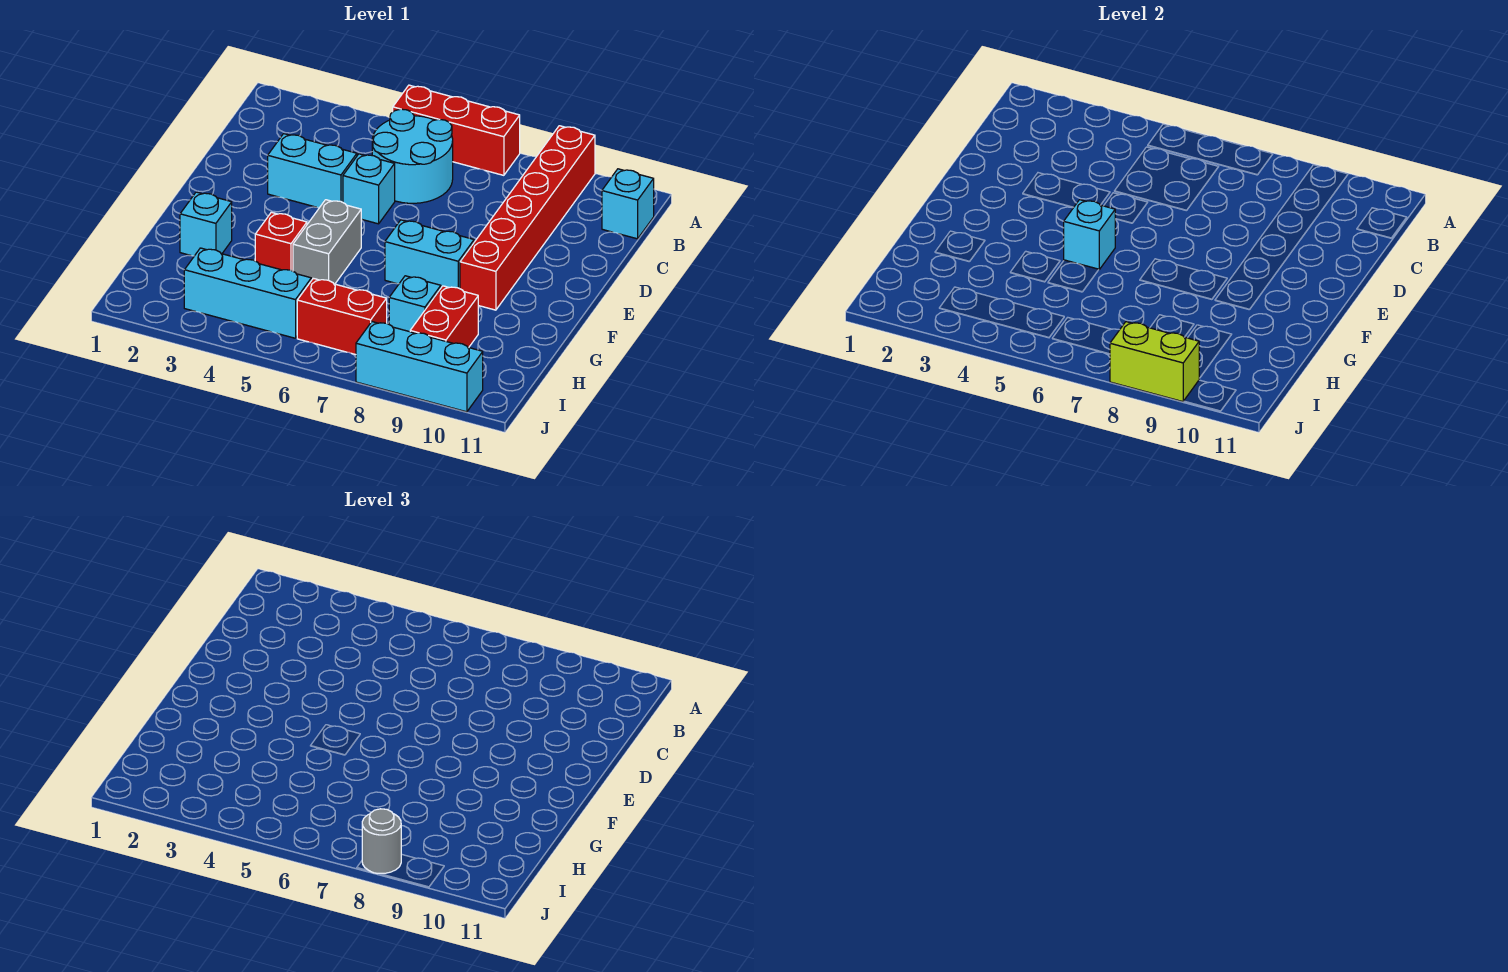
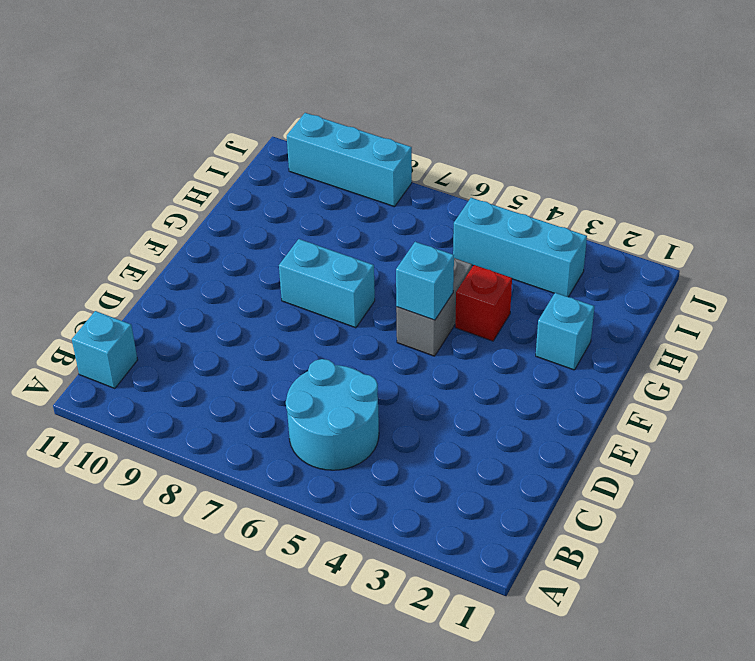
none -> red brick A5:A7 level 1
none -> red brick A9:F9 level 1
none -> cyan brick D3:D4 level 1

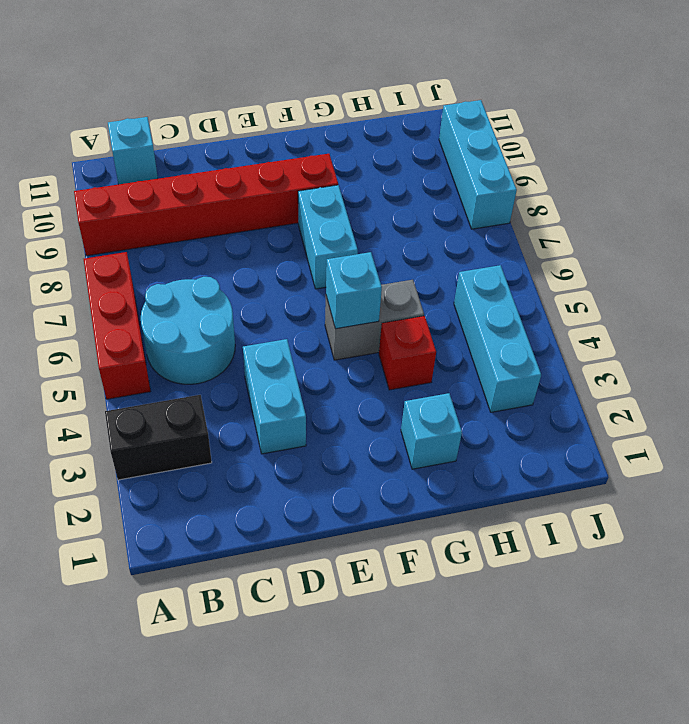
black brick A3:B3 level 1 -> none
none -> cyan brick D5 level 1
none -> cyan brick H8 level 1
none -> red brick H9:I9 level 1

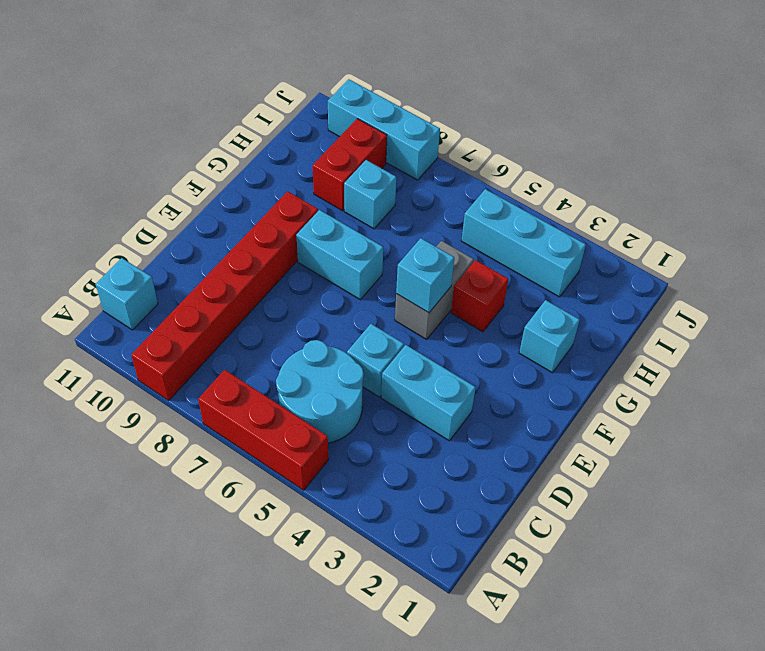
none -> red brick I6:I7 level 1
none -> lime brick J8:J9 level 2
none -> grey round brick J8 level 3

